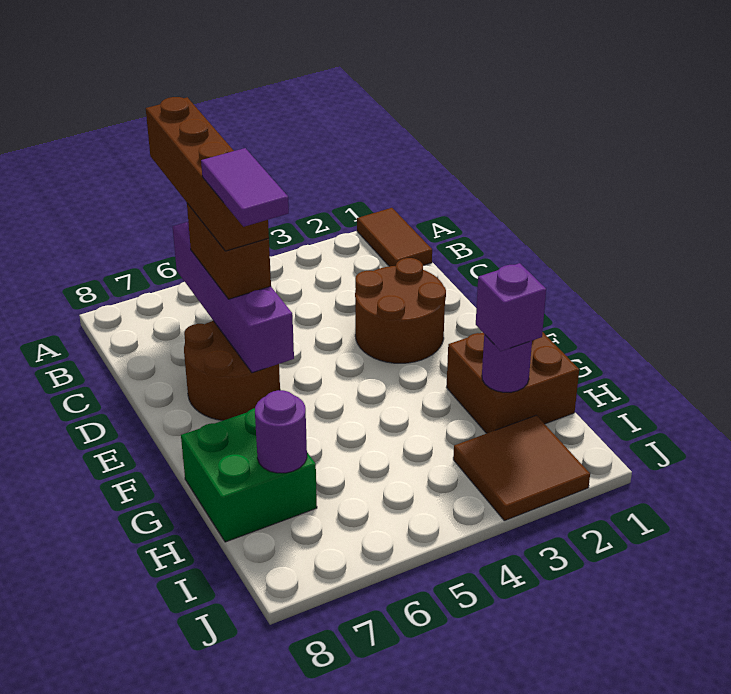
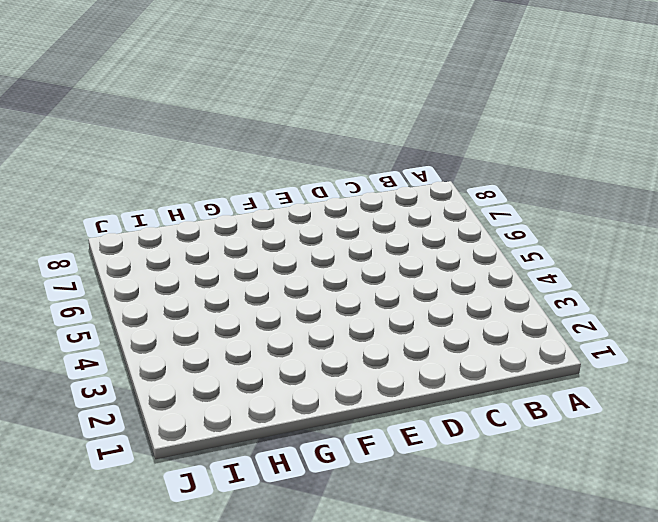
none -> brown tile A1:B1 level 1
none -> brown round brick D2:E3 level 1
none -> brown round brick D6:E7 level 1

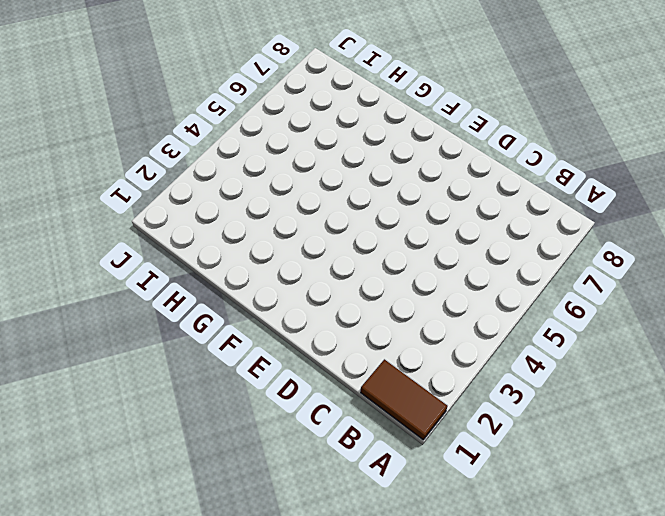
none -> brown round brick D2:E3 level 1
none -> brown round brick D6:E7 level 1
none -> brown brick G1:H2 level 1

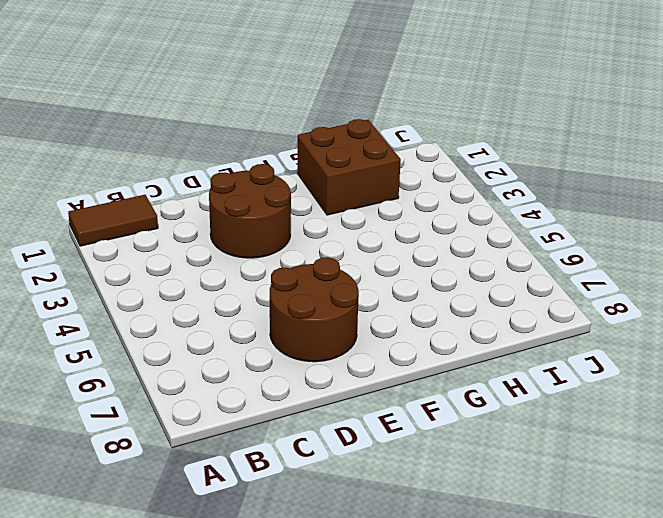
none -> green brick G7:H8 level 1
none -> brown tile I2:J3 level 1
none -> purple brick B6:E6 level 2

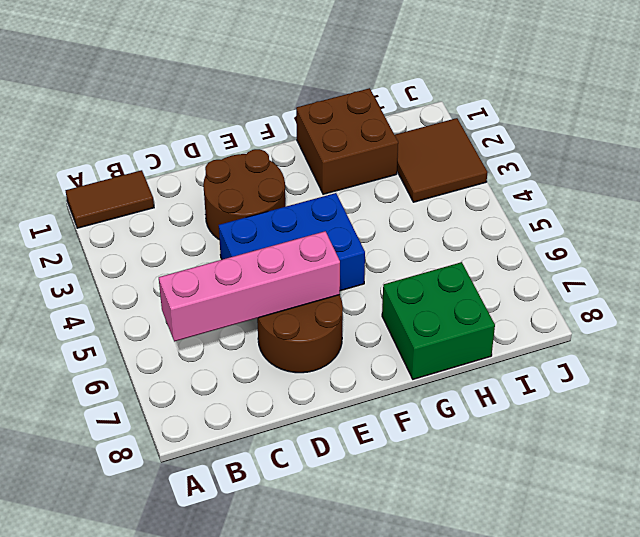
pink brick B6:E6 level 2 -> purple brick B6:E6 level 2
blue brick D4:F5 level 1 -> none
none -> purple round brick H2 level 2
none -> purple round brick H7 level 2
none -> brown brick C6:D6 level 3

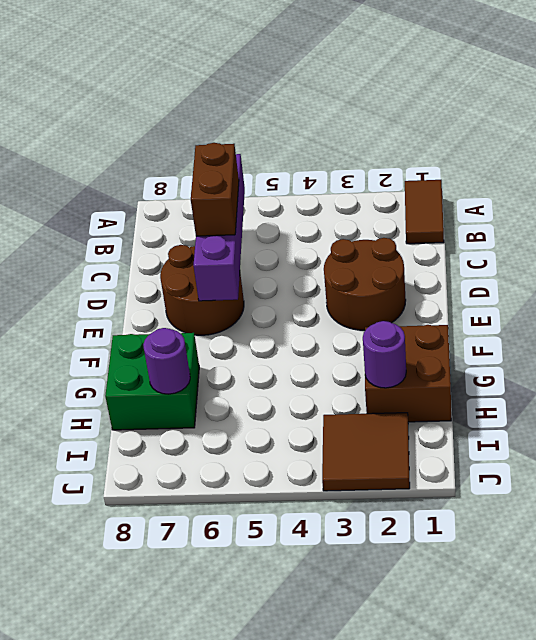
none -> purple brick H2 level 3
none -> brown brick A6:D6 level 4
none -> purple tile D6:E6 level 5

